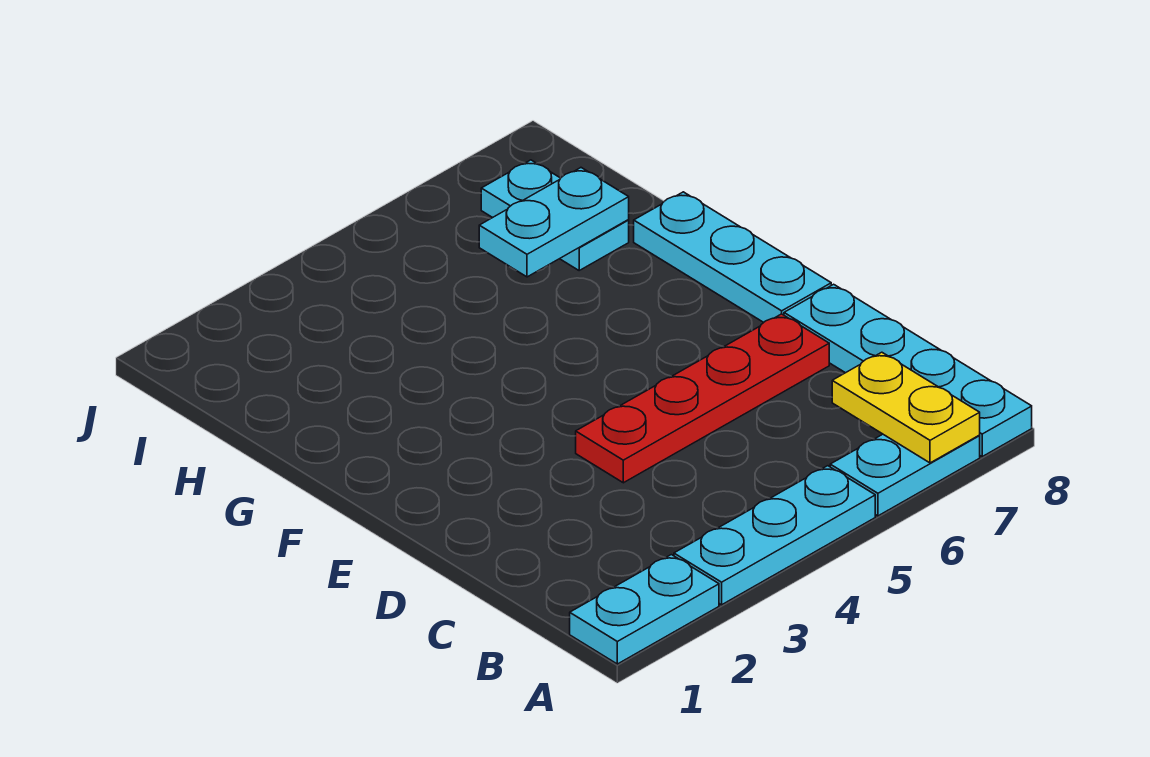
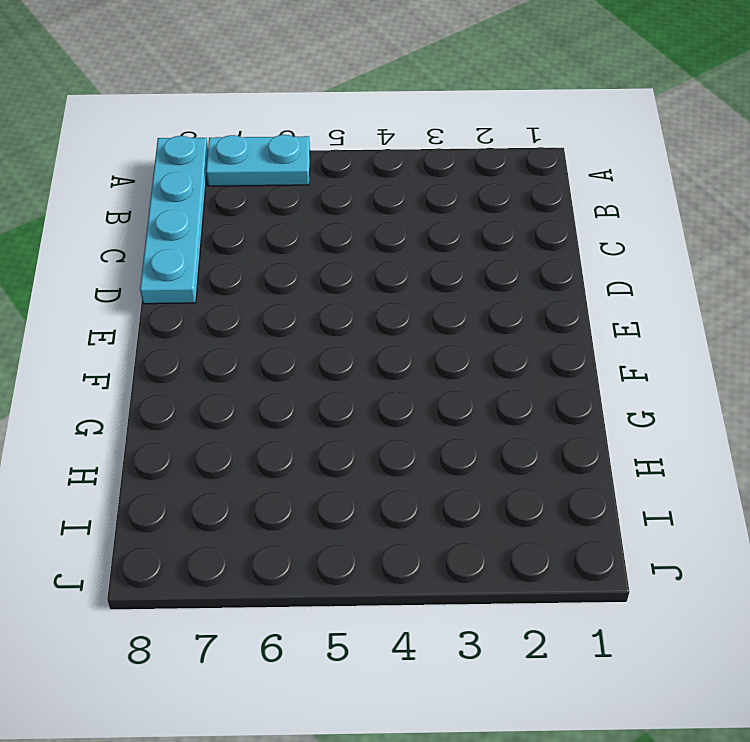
none -> cyan plate A1:A2 level 1
none -> cyan plate A3:A5 level 1

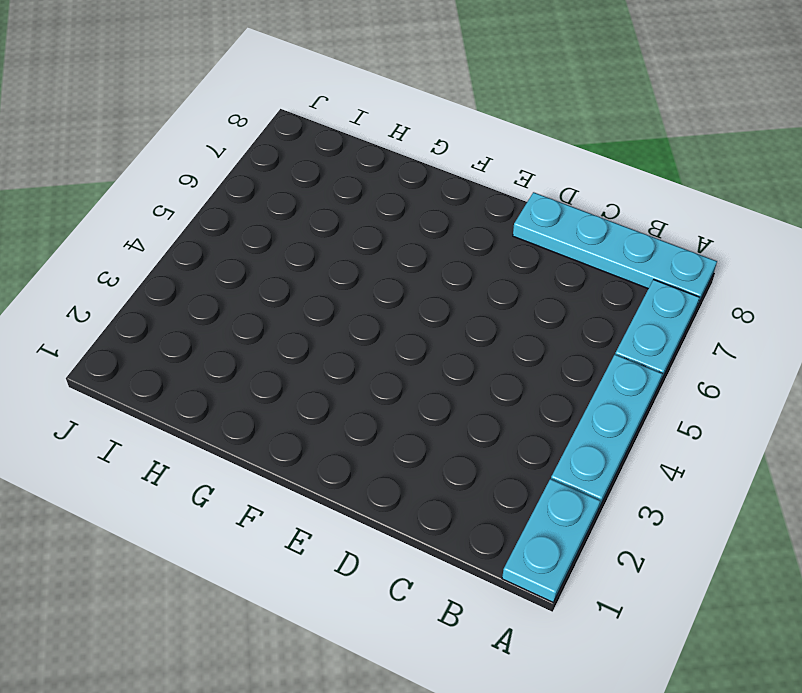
none -> red plate D4:D7 level 1
none -> cyan plate E8:G8 level 1

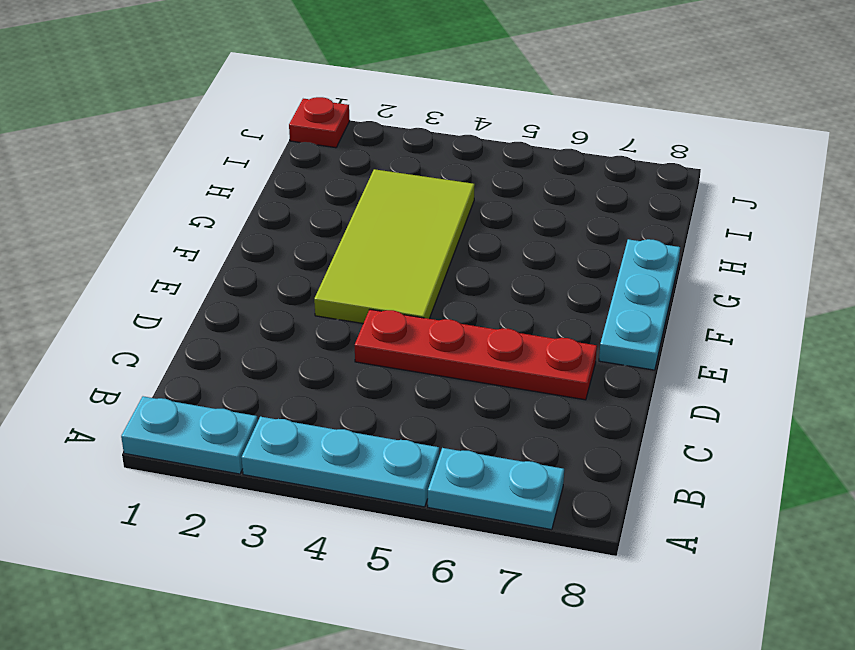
lime tile E3:H4 level 1 -> none
red plate J1 level 1 -> none
none -> cyan plate A8:D8 level 1
none -> cyan plate H7:I7 level 1

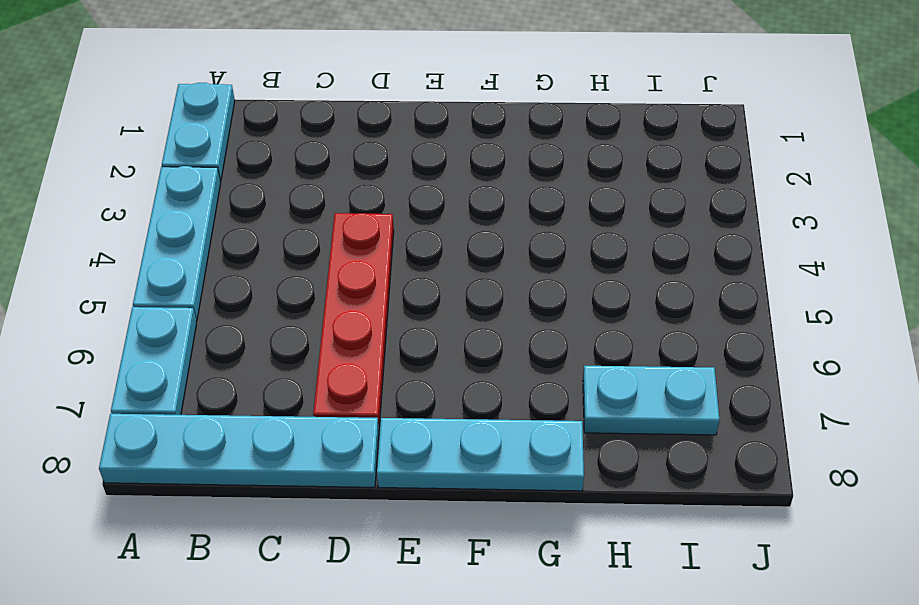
none -> yellow plate A7:B7 level 2
none -> cyan plate H6:H7 level 2

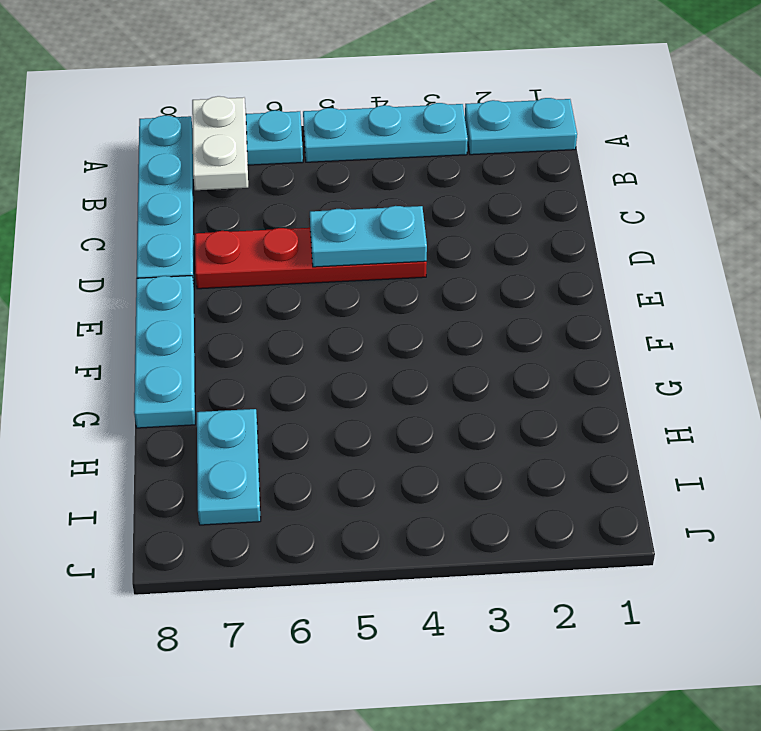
white plate A7:B7 level 2 -> yellow plate A7:B7 level 2
cyan plate D4:D5 level 2 -> cyan plate H6:H7 level 2

